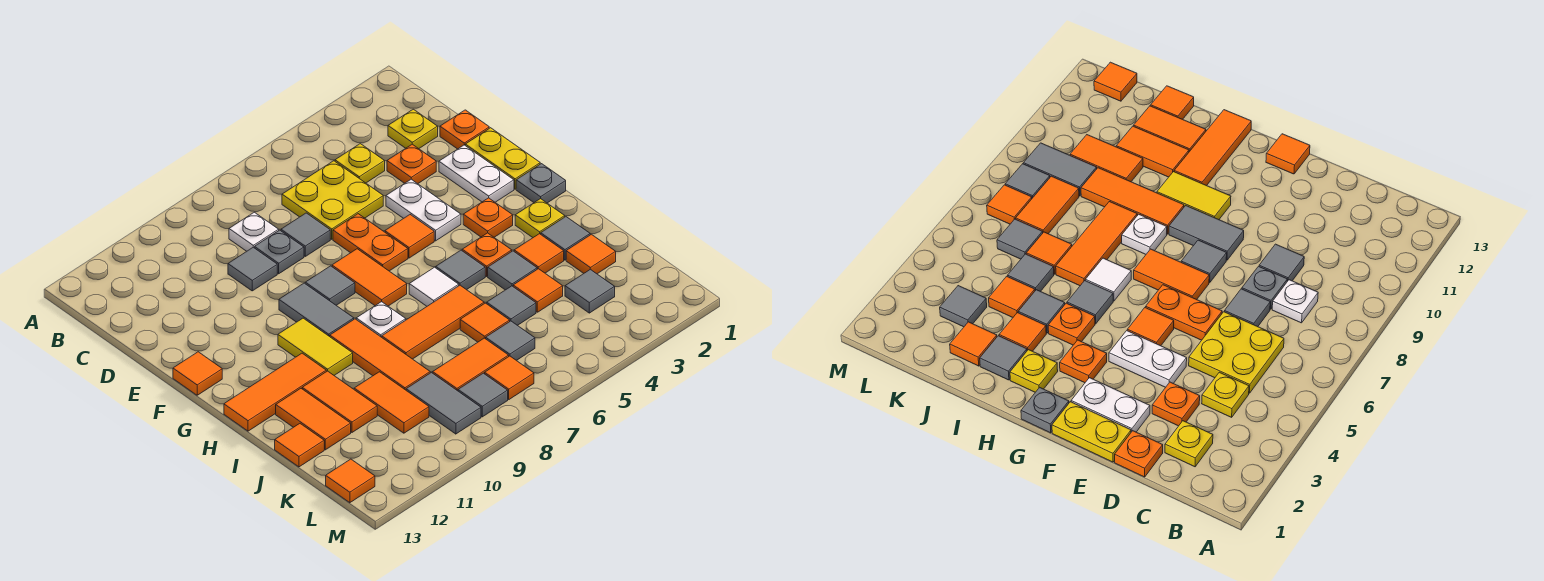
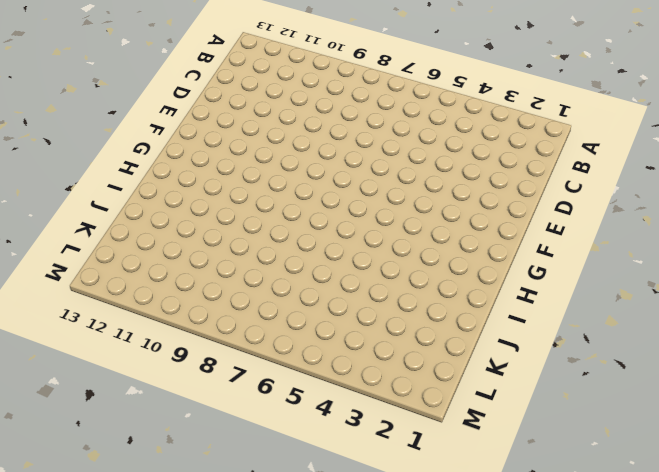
none -> yellow plate C2 level 1
none -> yellow plate C4 level 1
none -> yellow plate C5:D6 level 1
none -> white plate C8 level 1

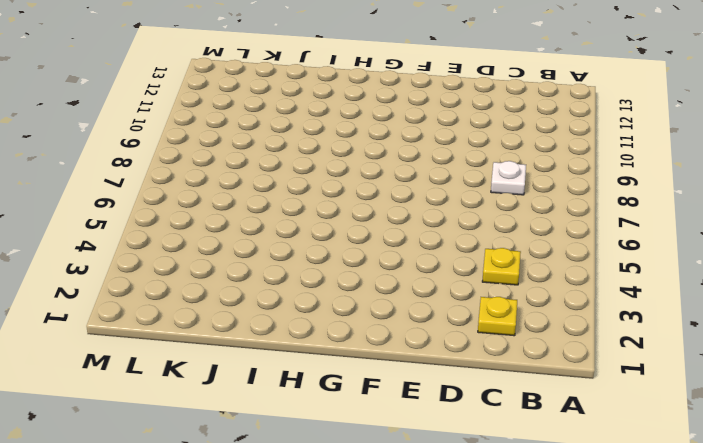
none -> yellow plate C5:D6 level 1
none -> orange plate D1 level 1
none -> orange plate D3 level 1
none -> grey tile D7 level 1

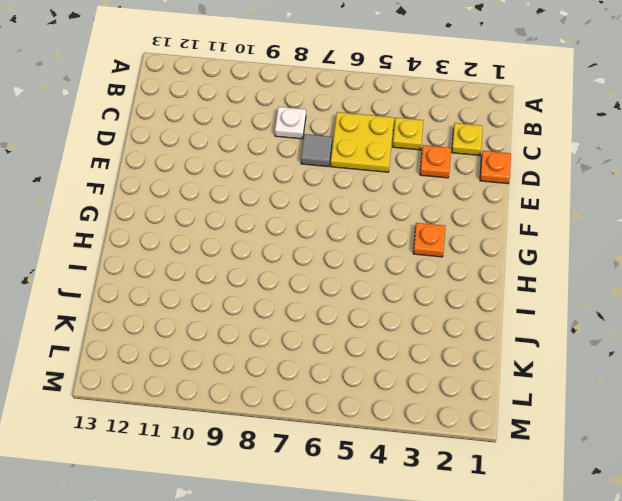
none -> grey plate D8 level 1
none -> grey tile D9 level 1
none -> yellow plate E1:F1 level 1
none -> white plate E2:F2 level 1

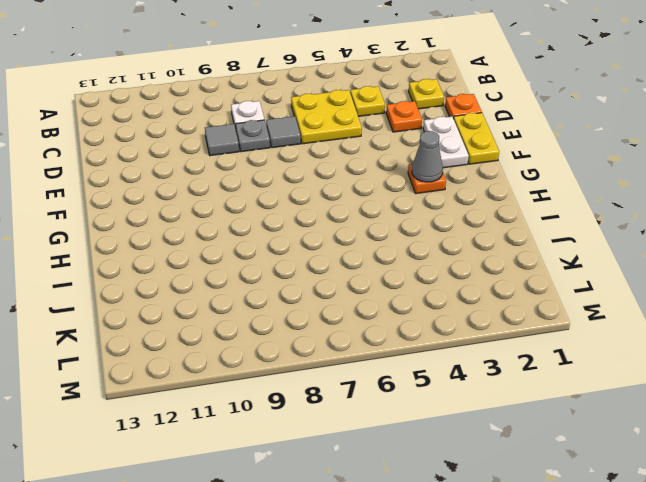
grey cone G3 level 2 -> none
none -> white plate E4:F4 level 1
none -> orange plate E6:F6 level 1
none -> orange tile F5 level 1
none -> orange tile F7:G7 level 1

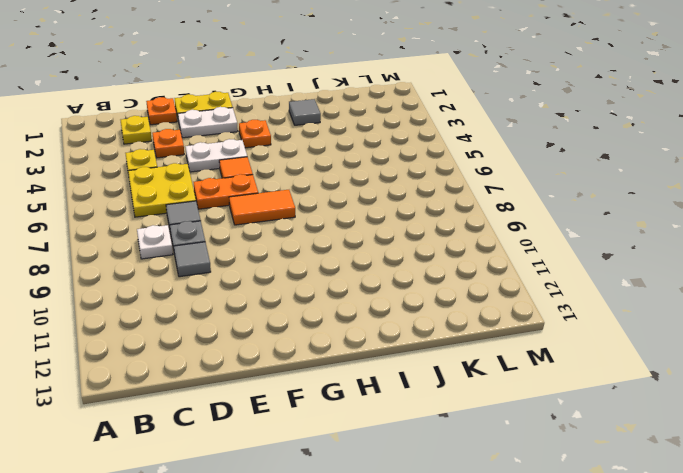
none -> grey tile F8 level 1
none -> grey tile F9:G9 level 1
none -> orange tile F13 level 1
none -> grey plate G1 level 1

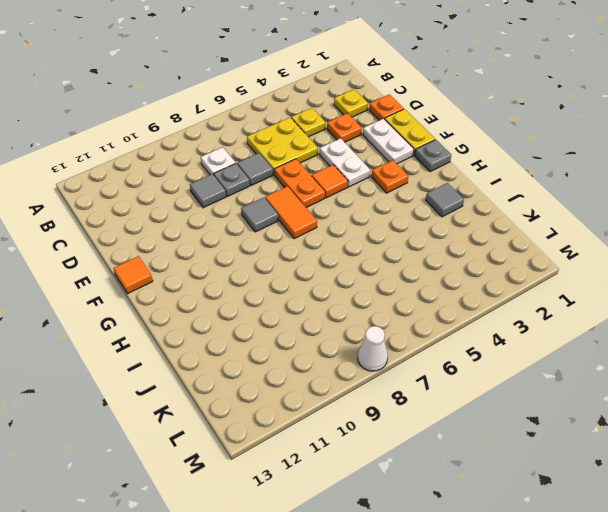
white cone M8 level 1 -> none
none -> grey tile F9:G9 level 1
none -> yellow tile G10:H10 level 1
none -> yellow plate H2 level 1
none -> orange plate H4 level 1

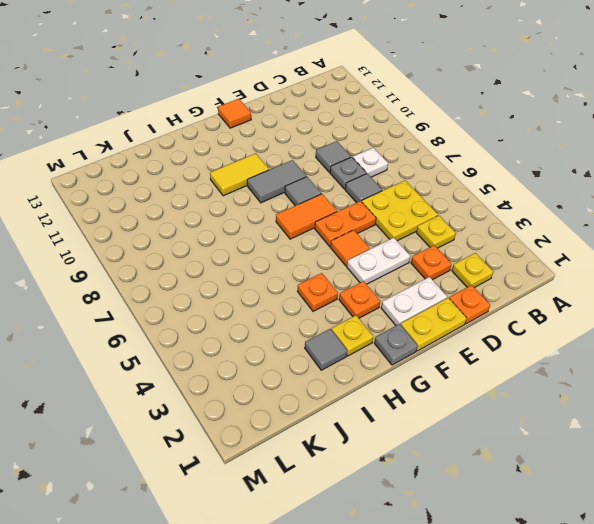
none -> grey tile H5 level 1
none -> white tile H6 level 1
none -> white plate H8 level 1
none -> orange tile H9:J9 level 1

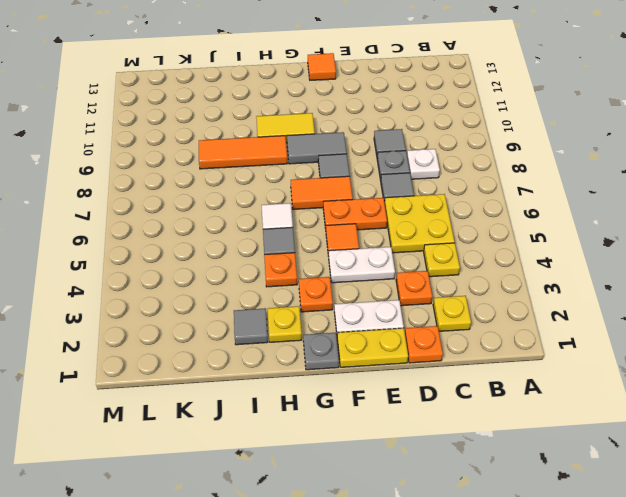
none -> white plate H8 level 1
none -> orange tile H11:H13 level 1
none -> orange tile I3 level 1
none -> grey tile I4 level 1

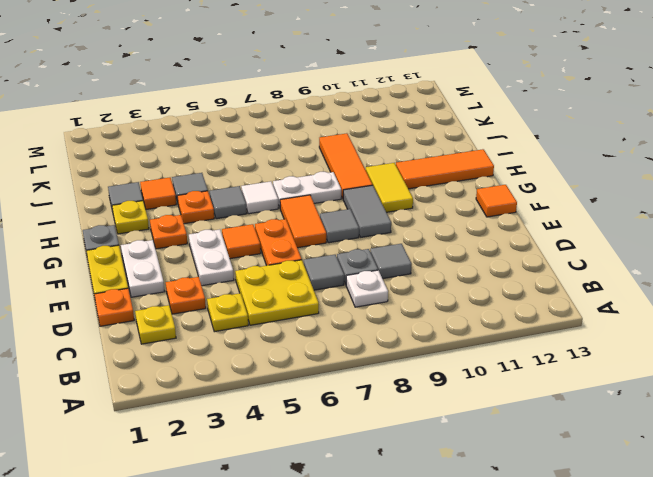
white plate H7:H8 level 1 -> white plate H8 level 1
none -> orange tile I6:I8 level 1
none -> orange tile I11:J11 level 1
none -> orange tile I12:J12 level 1
none -> orange tile J2 level 1

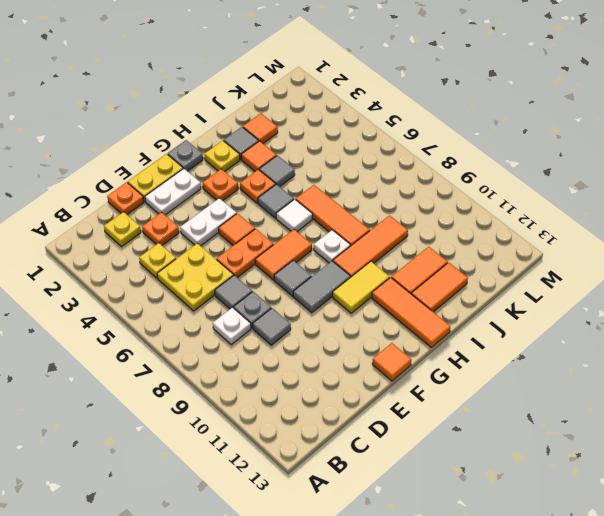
none -> orange tile J4 level 1
none -> grey tile J5 level 1
none -> orange tile J6 level 1
none -> orange tile J10:K10 level 1

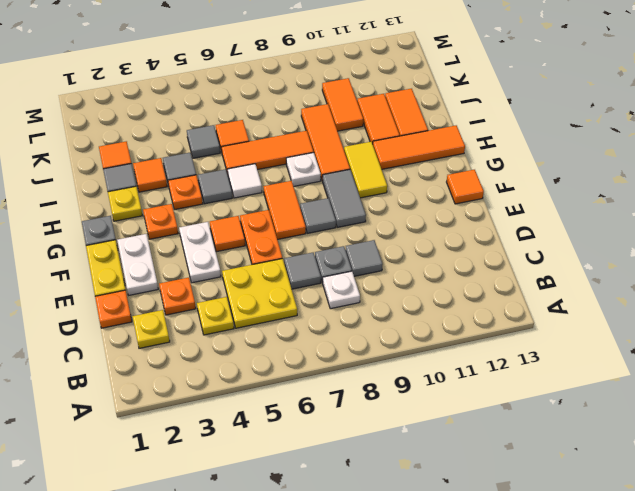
none -> orange tile J4 level 1
none -> orange tile J13 level 1
none -> grey tile K3 level 1
none -> grey tile K6 level 1

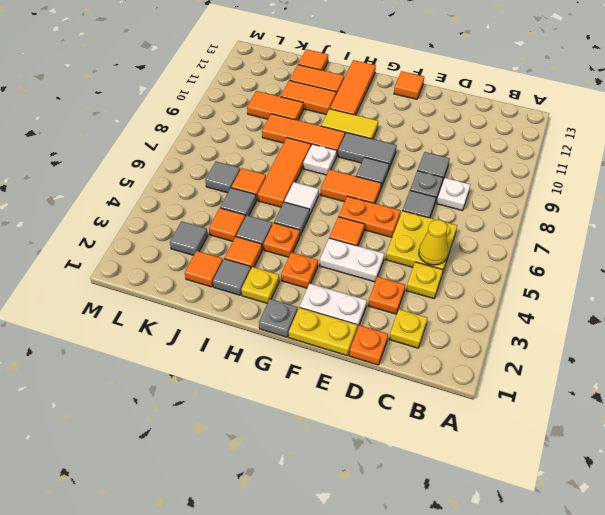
yellow cone C5 level 2 -> none
none -> orange tile K7:K8 level 1
none -> grey tile K9:L9 level 1
none -> orange tile L7 level 1
none -> grey tile L8 level 1

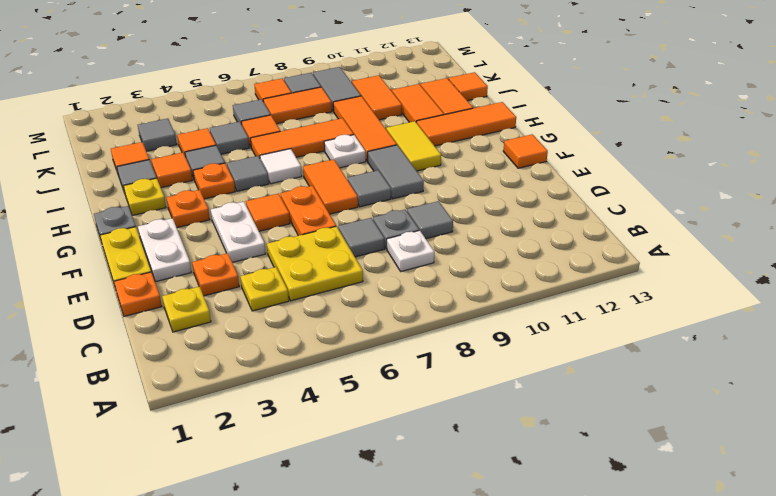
none -> orange tile L13 level 1

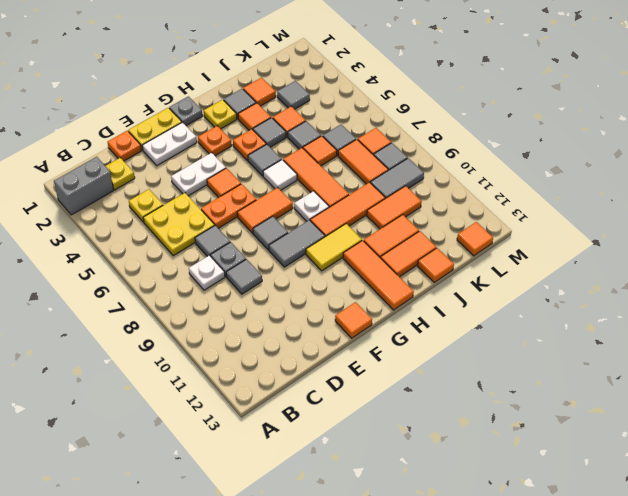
grey brick A2:B2 level 1 -> none
none -> orange plate D3 level 1

